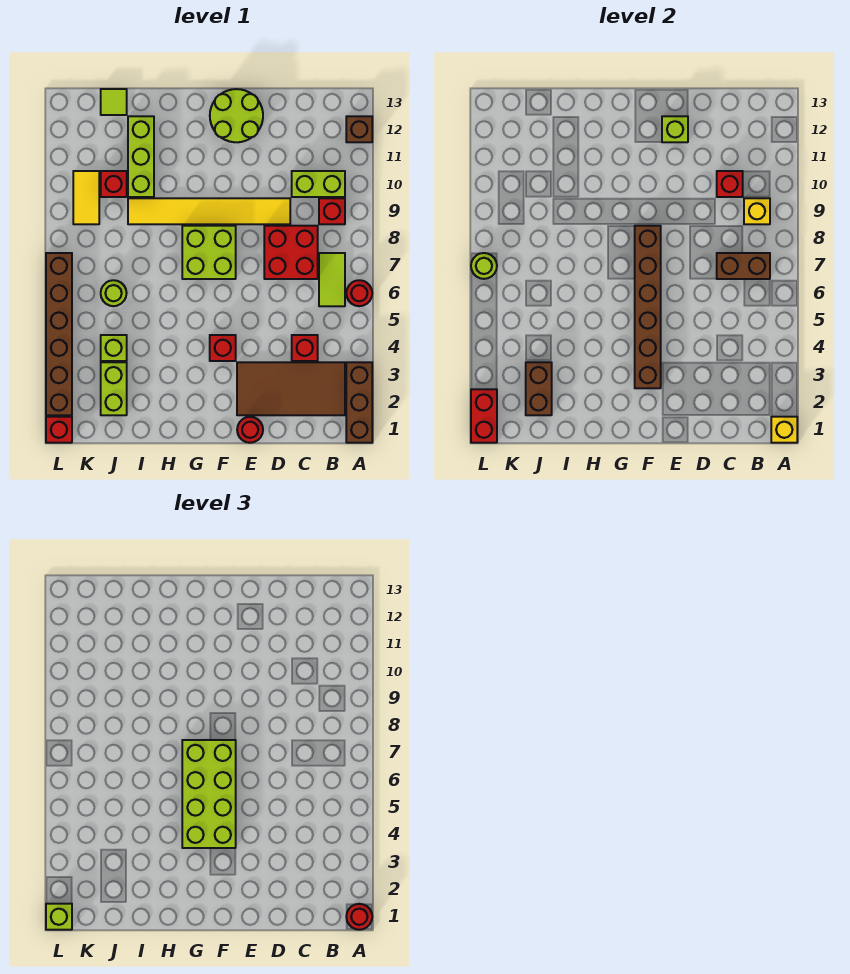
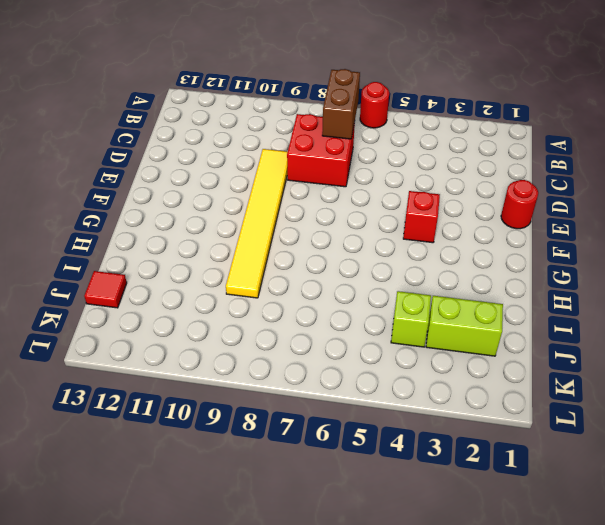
red tile J13 level 1 -> lime tile J13 level 1
none -> brown brick A1:A3 level 1
none -> brown brick A12 level 1
none -> brown tile B2:E3 level 1
none -> lime tile B6:B7 level 1

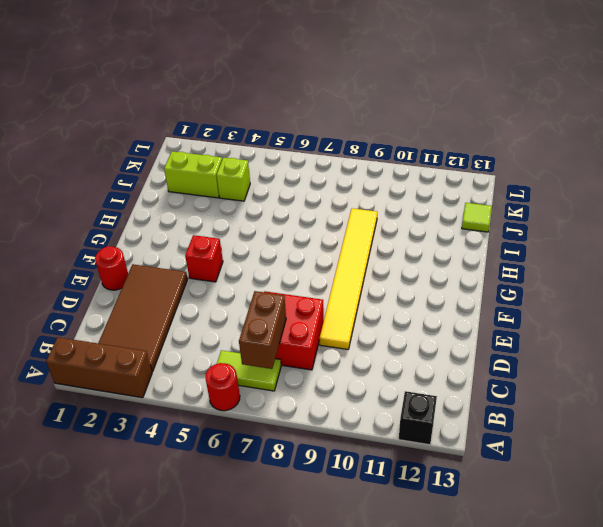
black brick A12 level 1 -> brown brick A12 level 1
none -> red brick B9 level 1
none -> lime brick B10:C10 level 1
none -> red brick C4 level 1
none -> lime round brick E12:F13 level 1

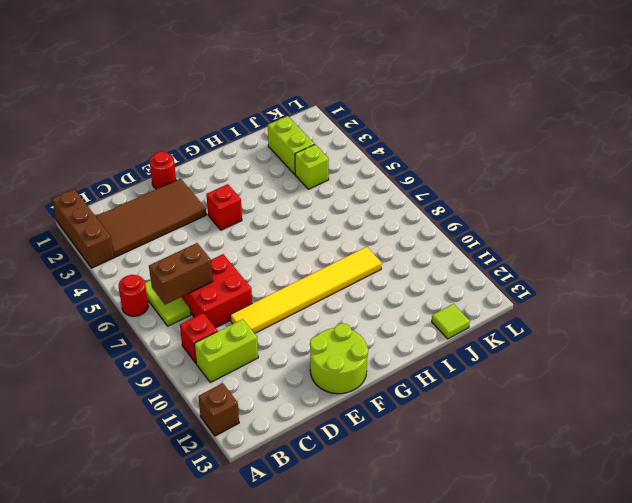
none -> red brick C4 level 1
none -> lime brick F7:G8 level 1
none -> lime brick I10:I12 level 1
none -> lime round brick J6 level 1

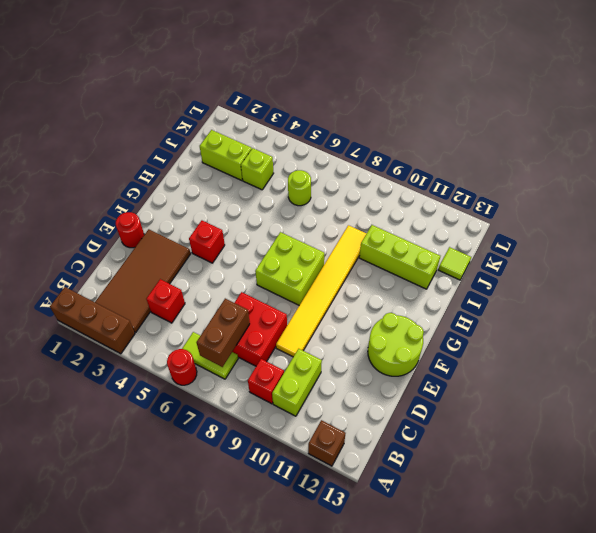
none -> red brick J10 level 1
none -> yellow tile K9:K10 level 1
none -> red brick L1 level 1
none -> brown brick L2:L7 level 1

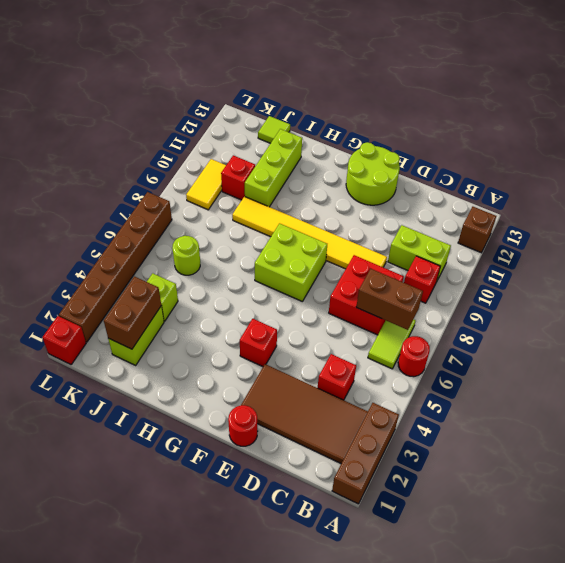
none -> yellow brick A1 level 2
none -> yellow brick B9 level 2
none -> red brick C10 level 2
none -> lime brick E12 level 2

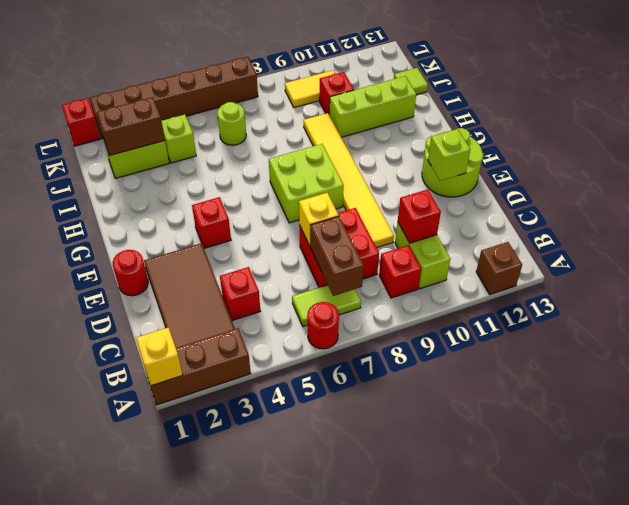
yellow brick D7 level 2 -> yellow brick B9 level 2
none -> brown brick F3:F8 level 2
none -> red brick L1:L2 level 2
none -> lime round brick L7 level 2
none -> red round brick A1 level 3

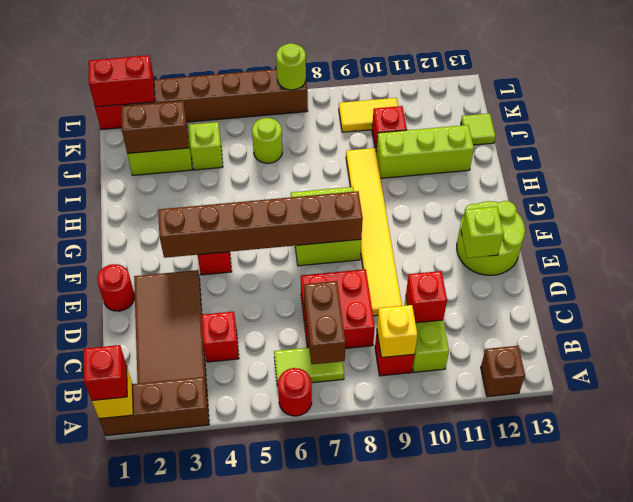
red brick A1 level 3 -> red round brick A1 level 3
none -> lime brick F4:G7 level 3
none -> lime brick L1 level 3

